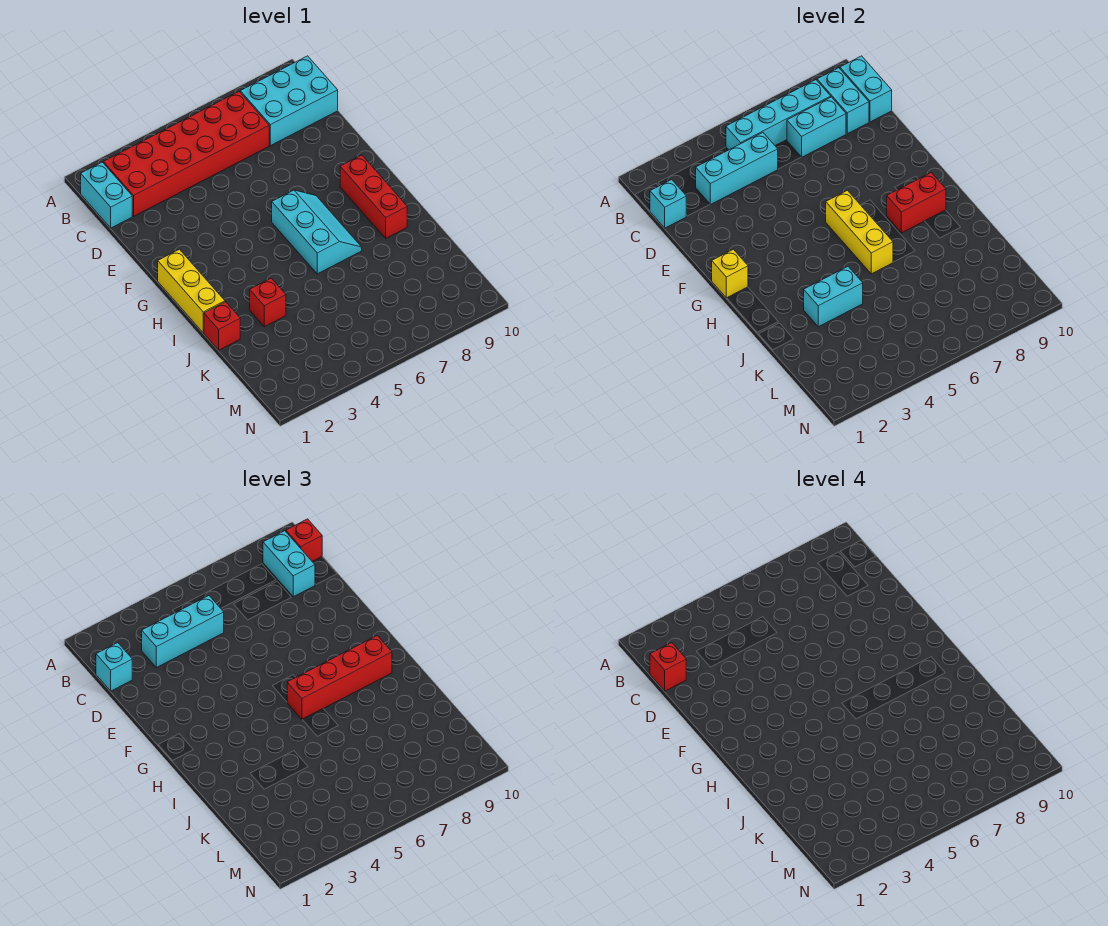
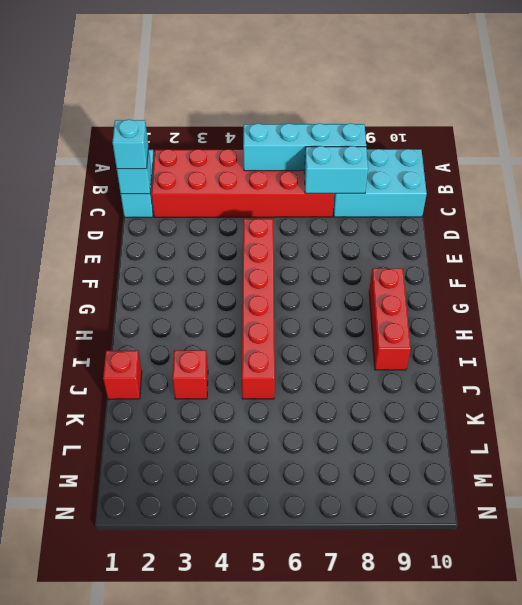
red brick E5:J5 level 1 -> none
none -> yellow brick G1:I1 level 1
none -> cyan slope G6:I7 level 1 top 6
none -> cyan brick B9:C9 level 2

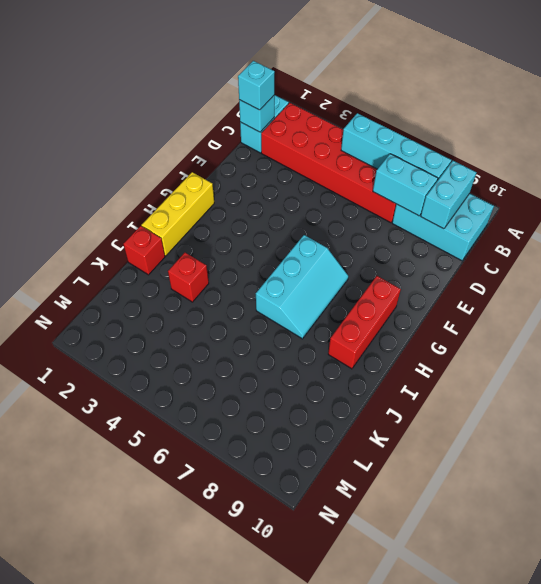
none -> cyan brick B10:C10 level 2
none -> cyan brick C3:C5 level 2
none -> yellow brick G1 level 2

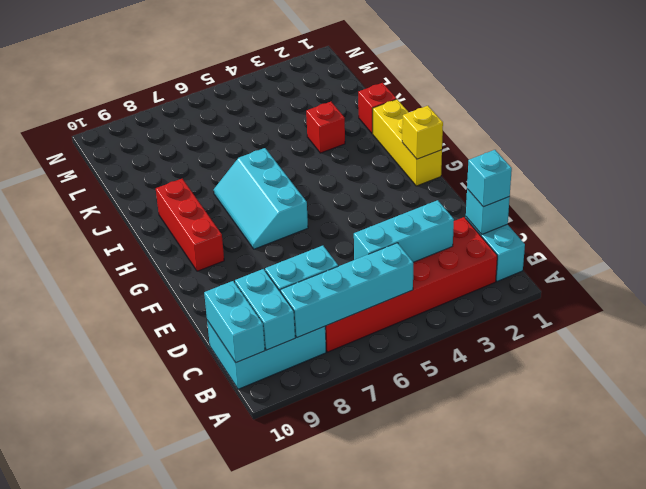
none -> yellow brick G6:I6 level 2
none -> red brick H8:H9 level 2
none -> cyan brick J3:J4 level 2

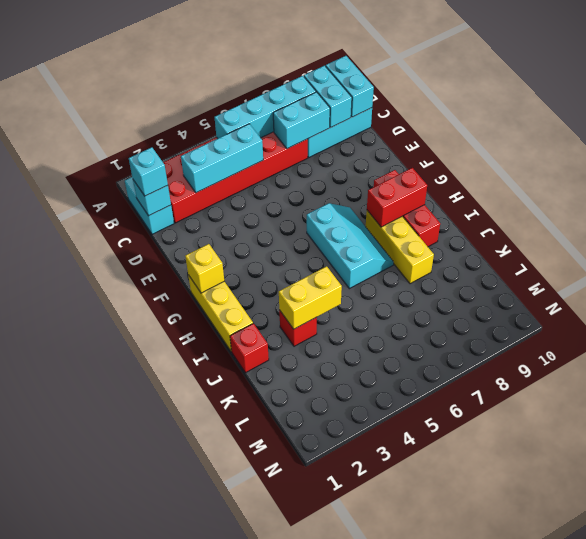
yellow brick H8:J8 level 1 -> yellow brick G6:I6 level 2
yellow brick J3:J4 level 2 -> cyan brick J3:J4 level 2
none -> cyan brick B9:C9 level 3
none -> red brick B10 level 3
none -> cyan brick C3:C5 level 3

